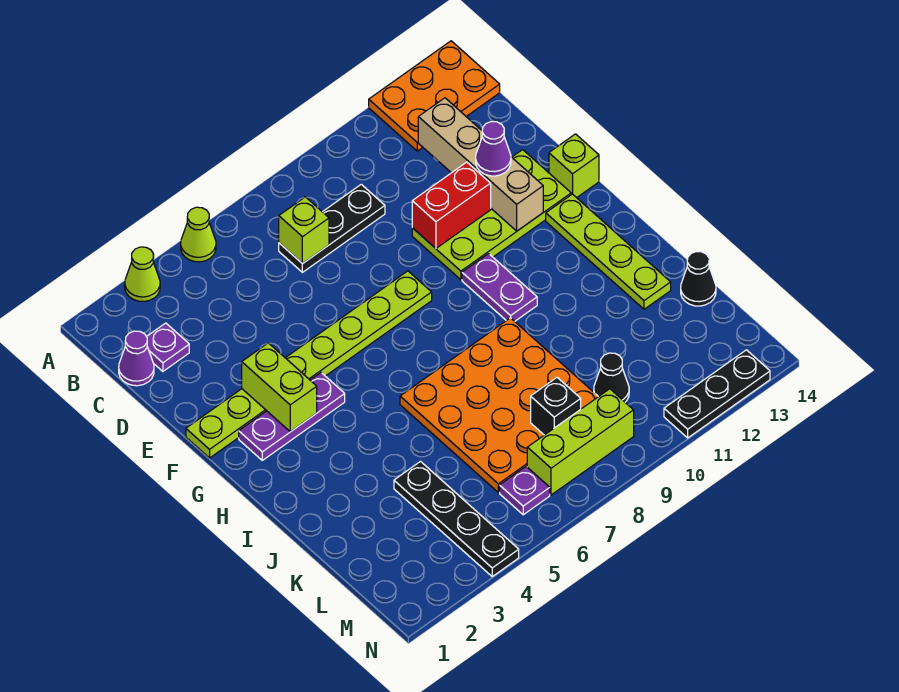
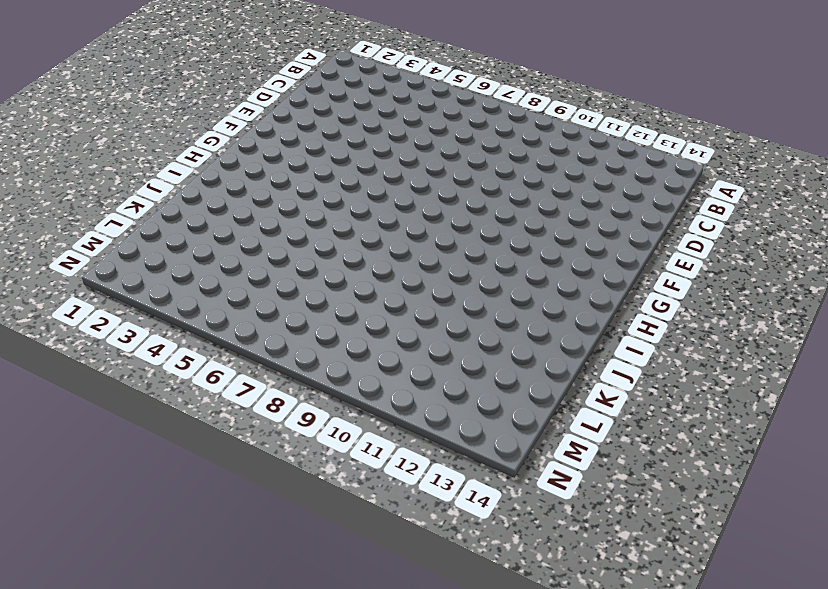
none -> lime cone A3 level 1
none -> lime cone A5 level 1
none -> orange plate A12:B14 level 1

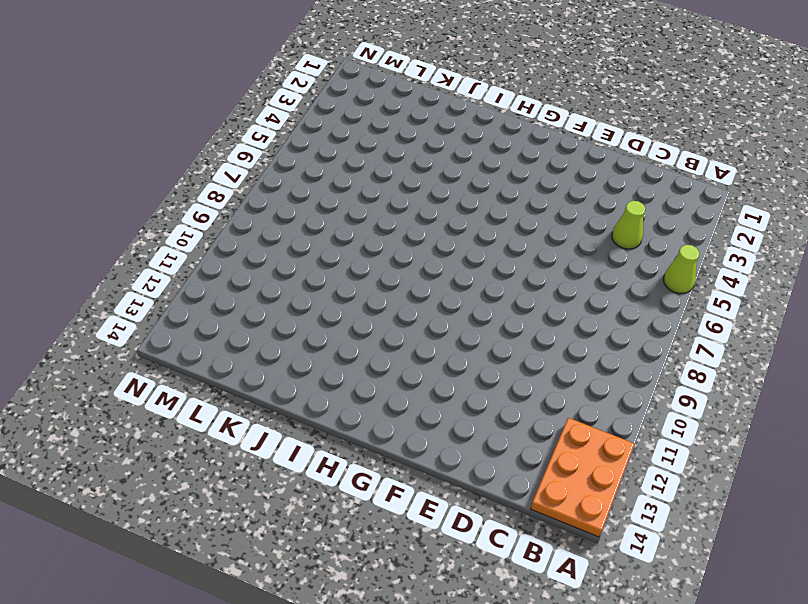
lime cone C4 level 1 -> lime cone A3 level 1
none -> purple cone C1 level 1
none -> purple plate C2 level 1
none -> black plate C7:C9 level 1

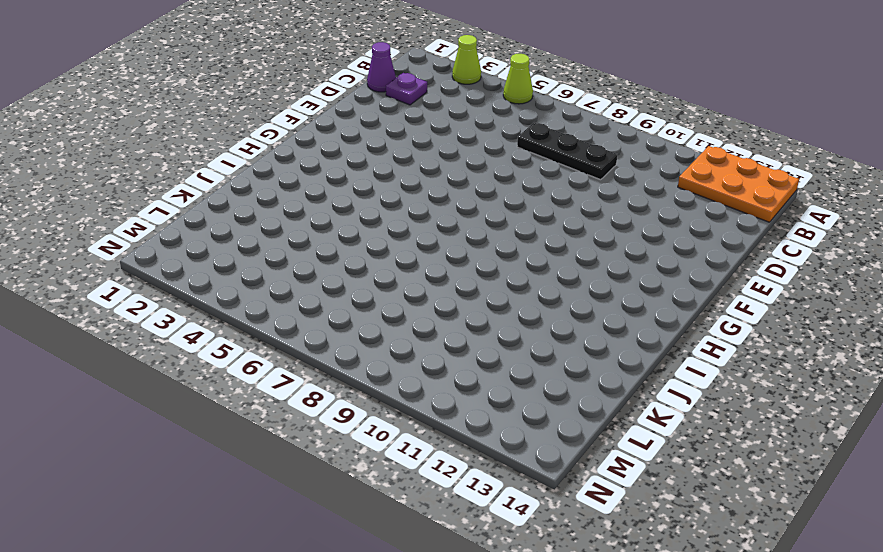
none -> lime plate E10:F13 level 1
none -> lime plate F1:F8 level 1
none -> lime brick F14 level 1

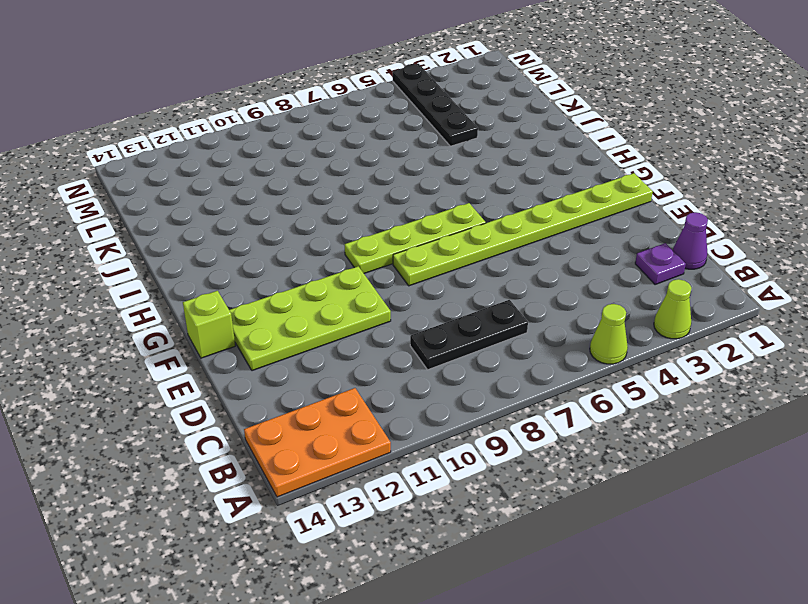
lime plate G6:G9 level 1 -> lime plate G13:J13 level 1
none -> purple plate G2:G4 level 1
none -> purple plate G10:H10 level 1
none -> orange plate I6:L9 level 1

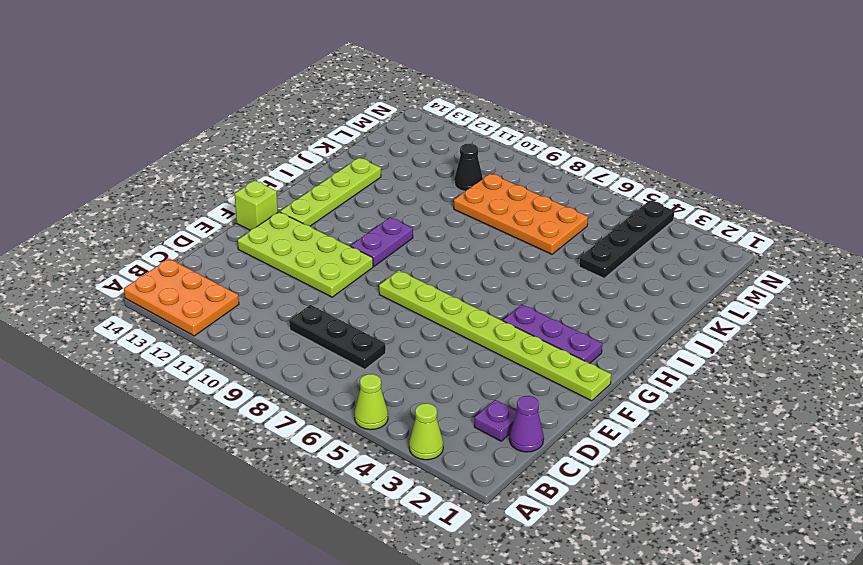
orange plate K6:L9 level 1 -> orange plate I6:L9 level 1
none -> black cone K14 level 1
none -> purple plate M6 level 1
none -> lime brick M7:M9 level 1

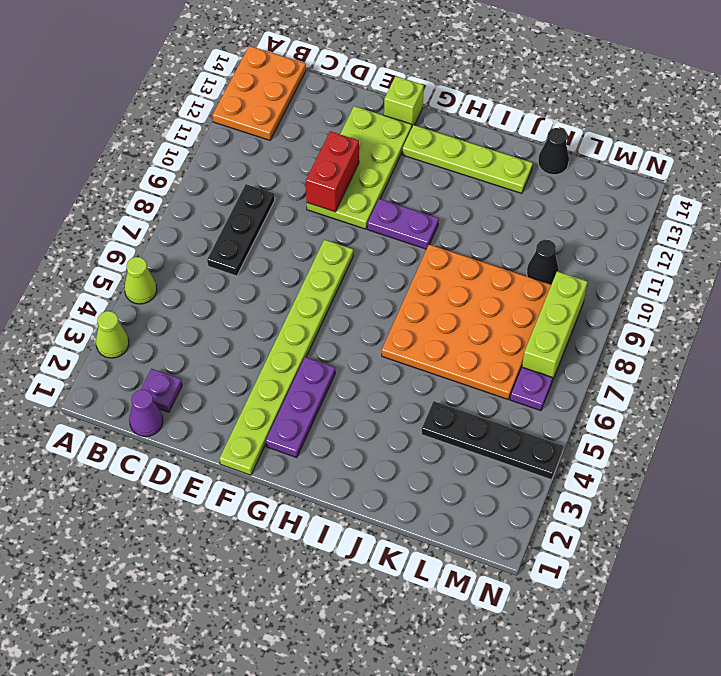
none -> black plate N11:N13 level 1
none -> lime brick C7 level 2
none -> tan brick C12:F12 level 2

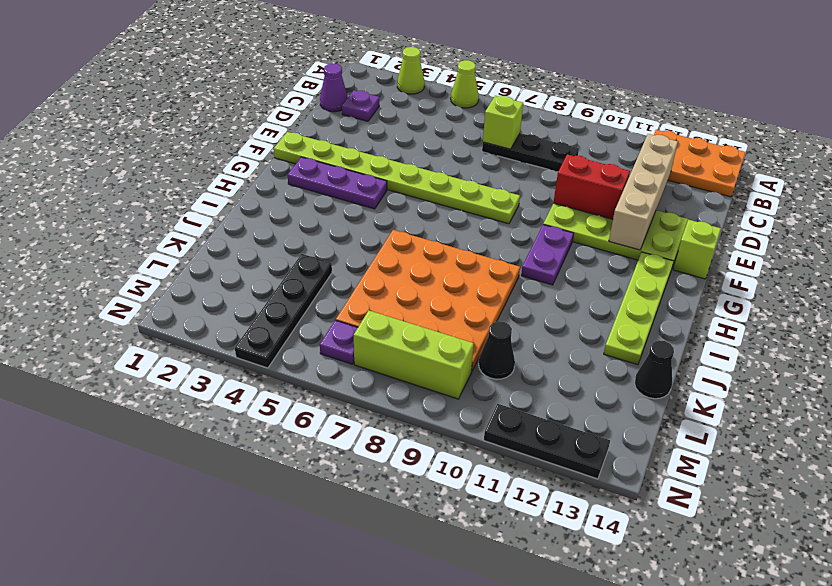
none -> lime brick F3:G3 level 2
none -> black brick L8 level 2
none -> purple cone E12 level 3

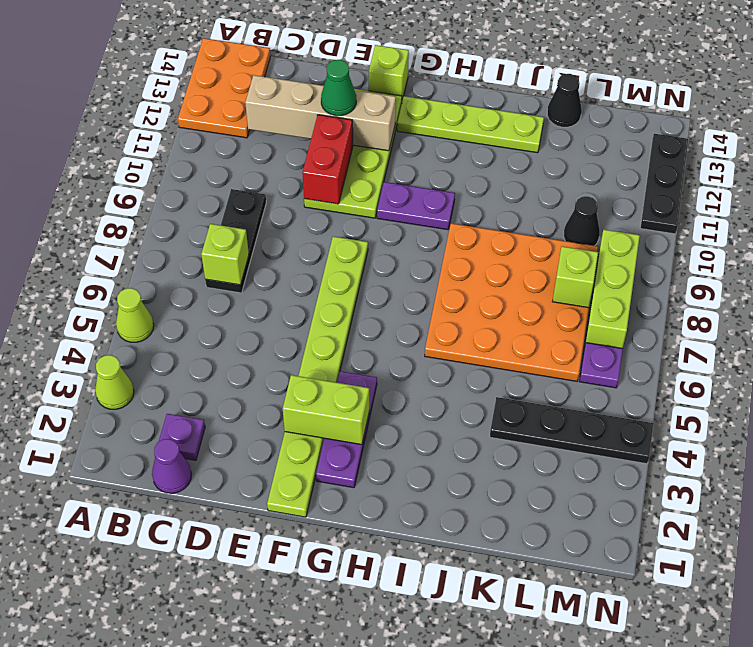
green cone E12 level 3 -> purple cone E12 level 3
lime brick L8 level 2 -> black brick L8 level 2

